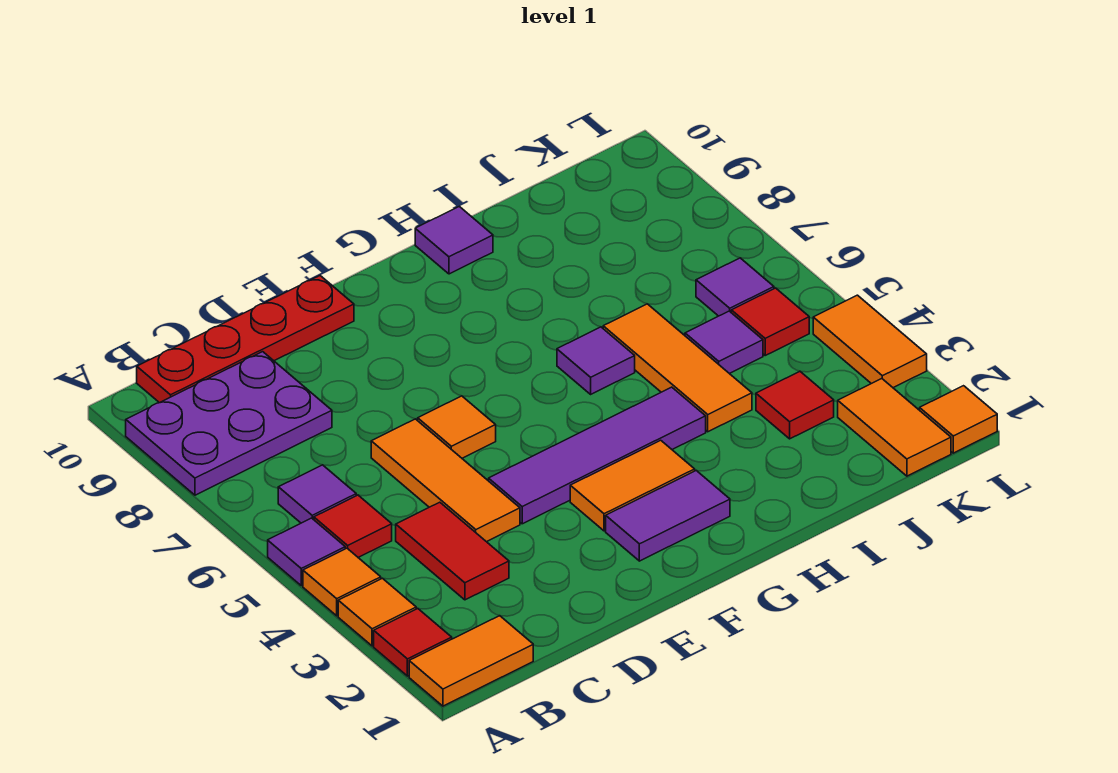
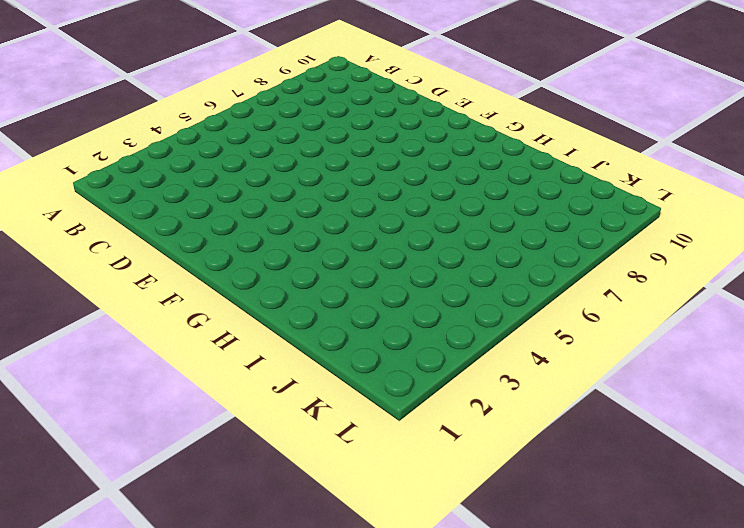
none -> orange tile A1:B1 level 1
none -> red tile A2 level 1
none -> orange tile A3 level 1

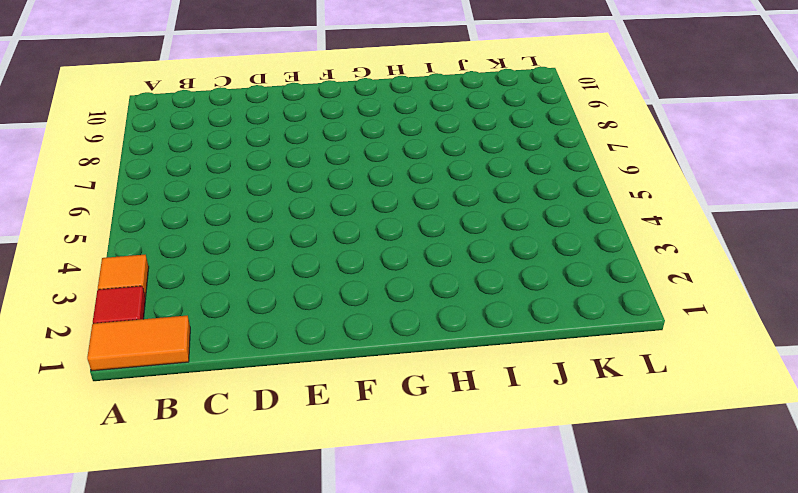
none -> orange tile A4 level 1
none -> purple tile A5 level 1
none -> purple plate A8:C9 level 1

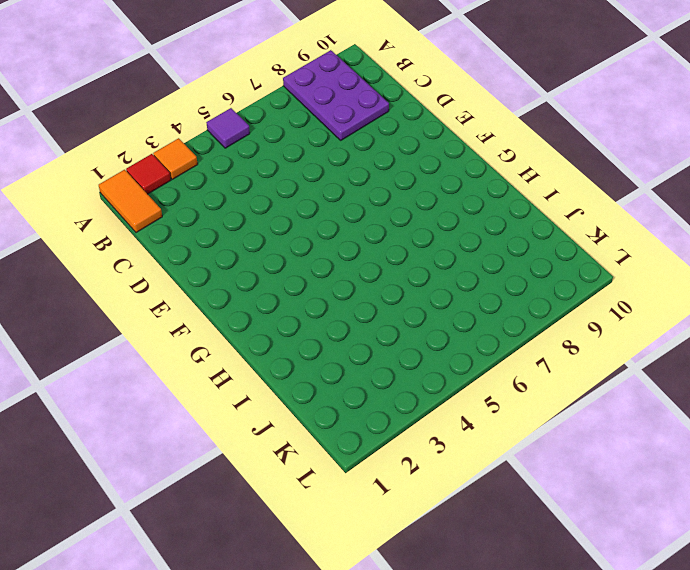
none -> orange tile A4 level 1
none -> red tile B5 level 1
none -> purple tile B6 level 1

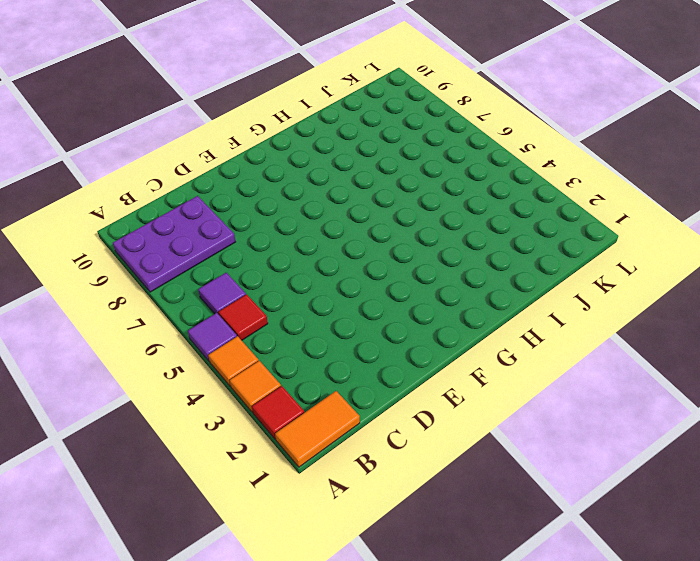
none -> red plate B10:E10 level 1
none -> red tile C3:C4 level 1
none -> orange tile D4:D6 level 1

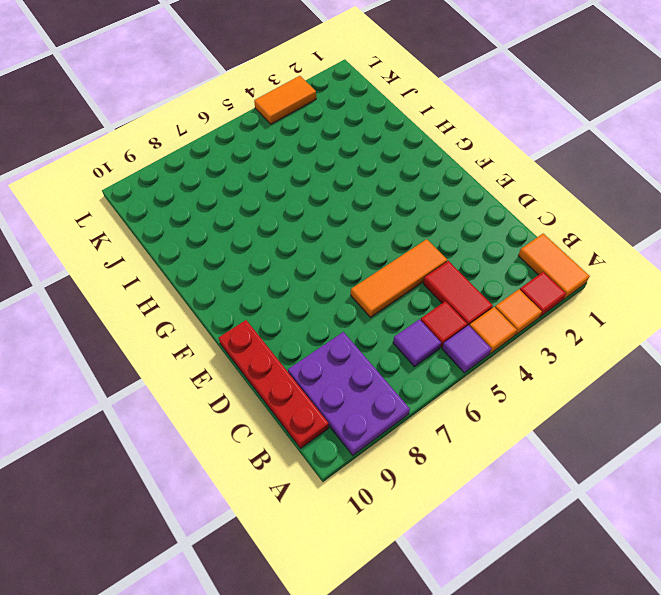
red tile B4:C4 level 1 -> red tile C3:C4 level 1
none -> purple tile E4:H4 level 1
none -> orange tile E6 level 1
none -> purple tile F2:G2 level 1

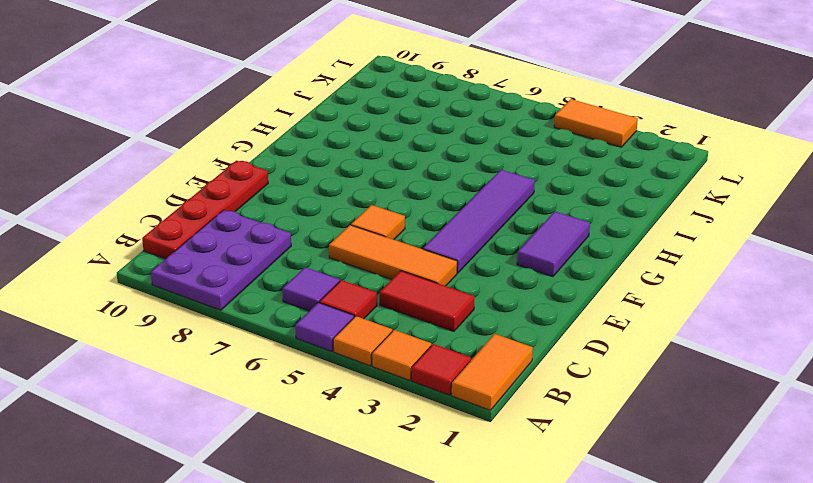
none -> orange tile F3:G3 level 1
none -> purple tile H6 level 1
none -> purple tile H10 level 1

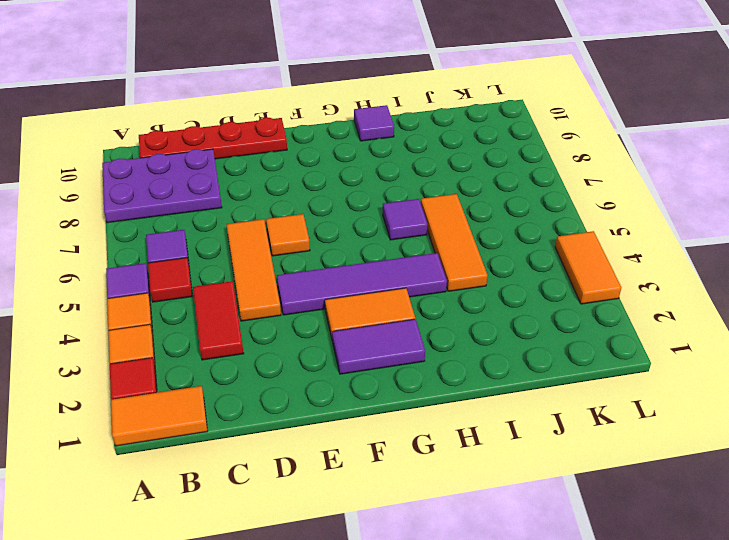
none -> red tile J3 level 1
none -> purple tile J5 level 1
none -> orange tile K1:K2 level 1

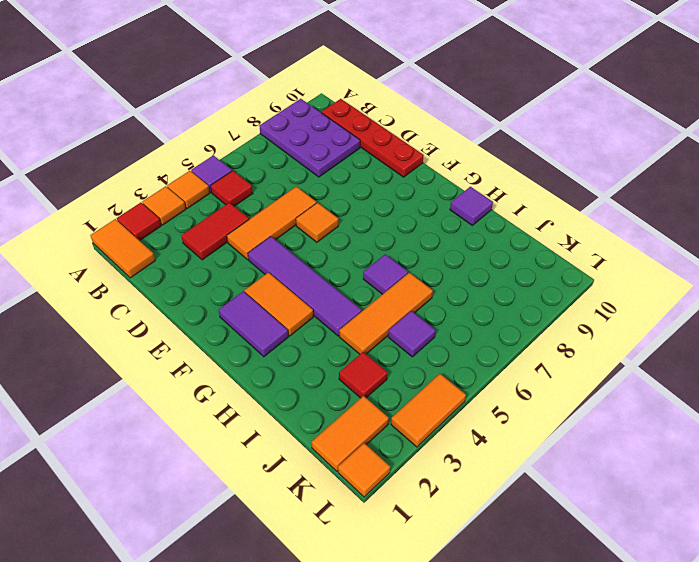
none -> purple tile B6 level 1
none -> red tile K5 level 1
none -> purple tile K6 level 1

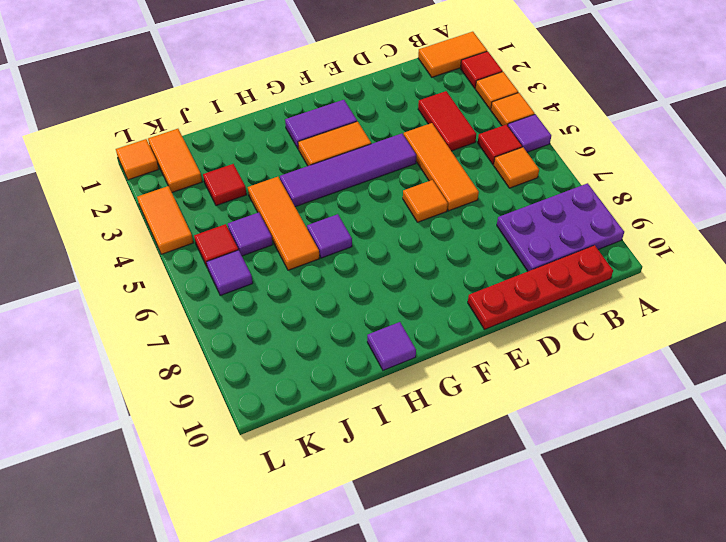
orange tile B6 level 1 -> purple tile B6 level 1

